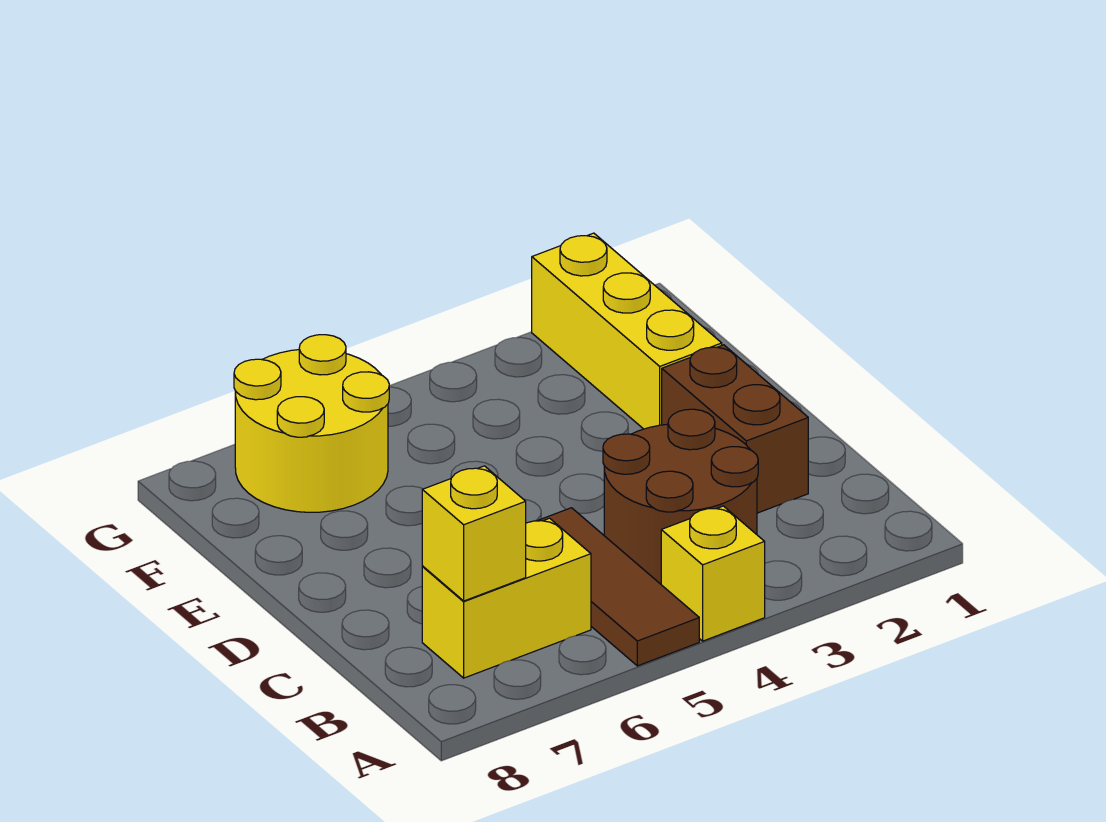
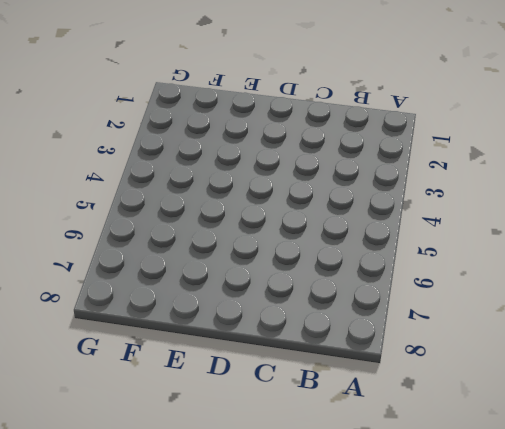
none -> yellow brick A4 level 1
none -> brown tile A5:C5 level 1

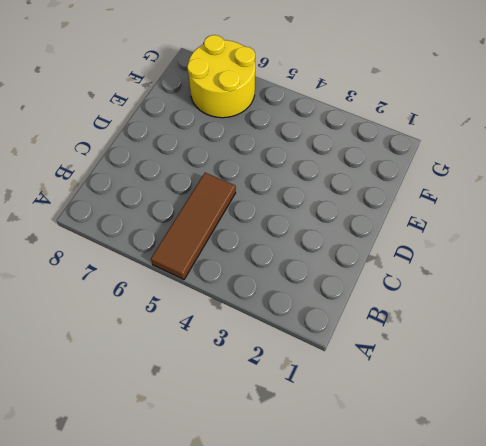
none -> yellow brick A4 level 1
none -> brown round brick B3:C4 level 1

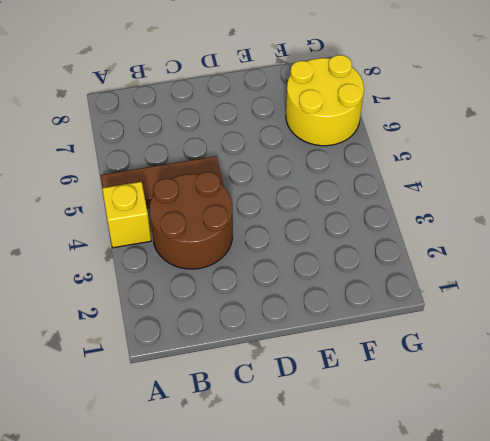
none -> yellow brick B6:B7 level 1
none -> brown brick C2:D2 level 1

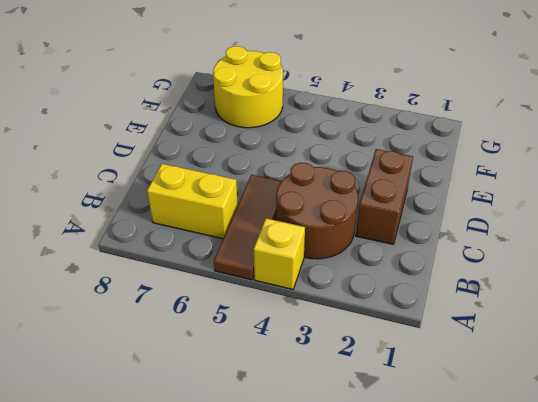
none -> yellow brick E2:G2 level 1
none -> yellow brick B7 level 2

